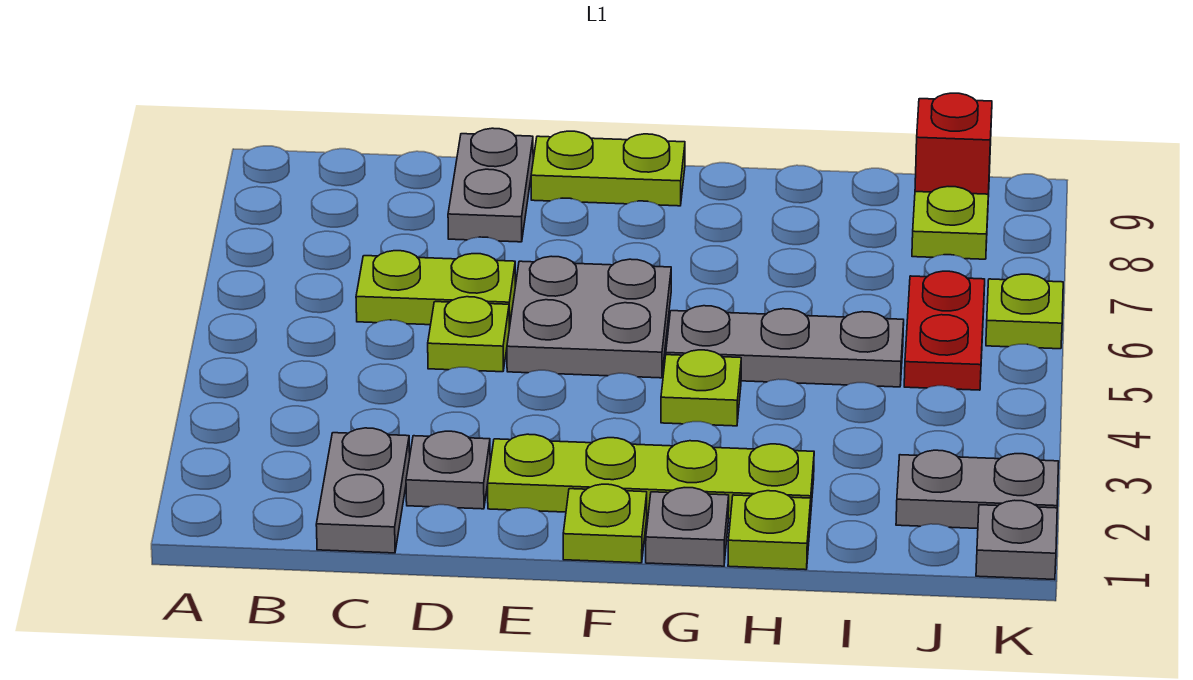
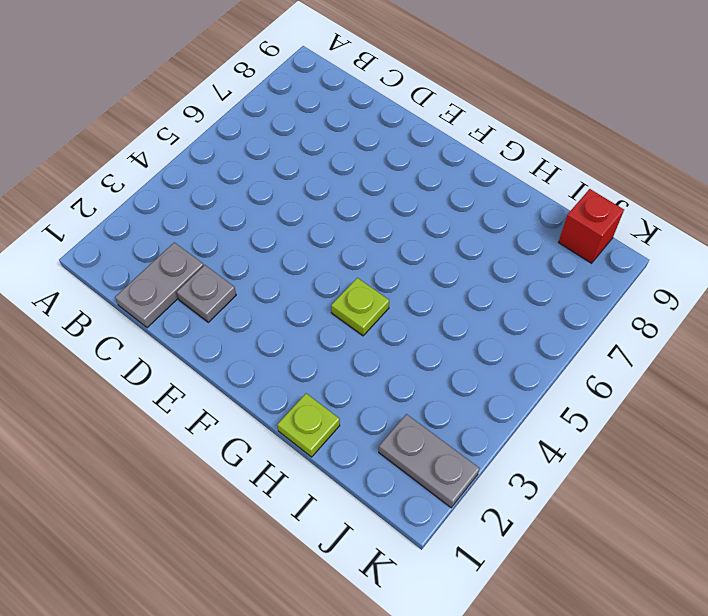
none -> lime plate C6:D6 level 1
none -> lime plate D5 level 1
none -> grey plate D8:D9 level 1

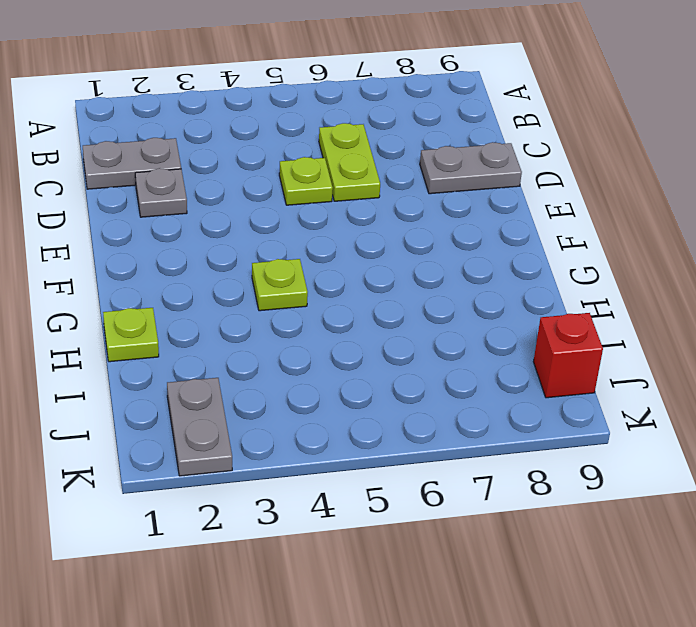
none -> lime plate E2:H2 level 1
none -> grey plate E5:F6 level 1
none -> lime plate E9:F9 level 1

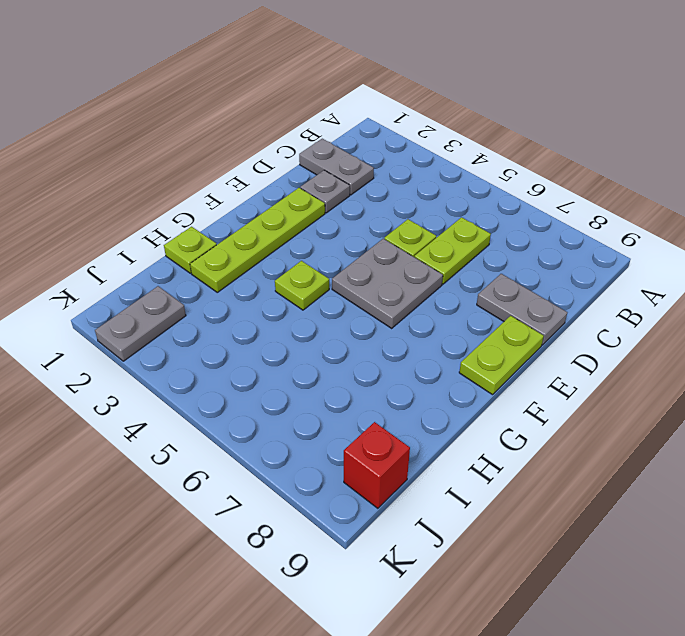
none -> lime plate F1 level 1
none -> grey plate G1 level 1
none -> grey plate G5:I5 level 1

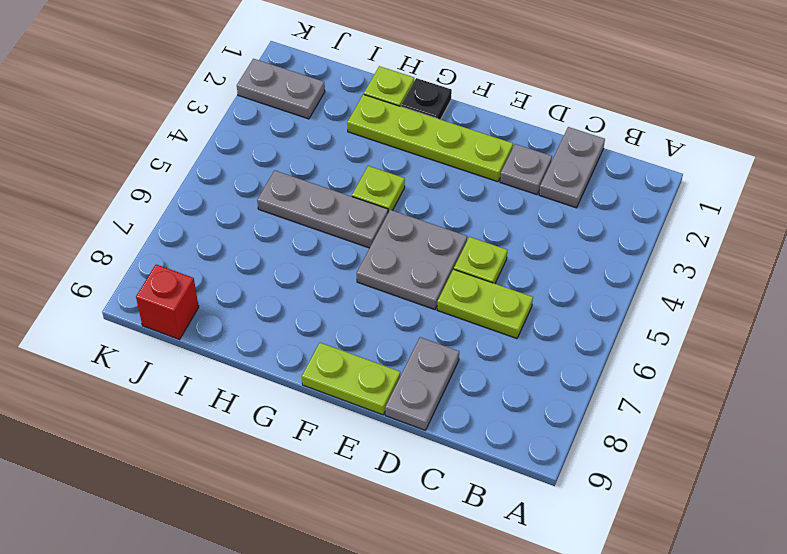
black plate G1 level 1 -> grey plate G1 level 1
none -> lime plate F1 level 1
none -> red plate J5:J6 level 1
none -> lime plate J8 level 1

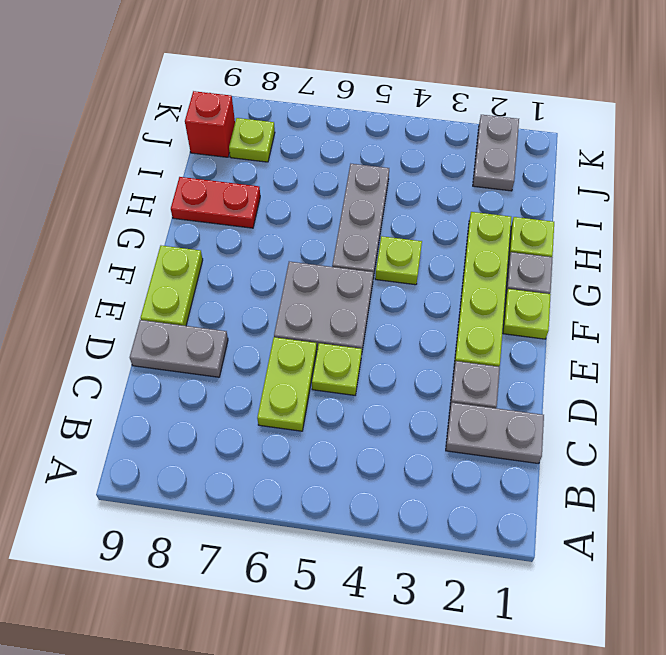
red plate H8:H9 level 1 -> red plate J5:J6 level 1
none -> grey plate K1 level 1
none -> lime plate K6 level 1

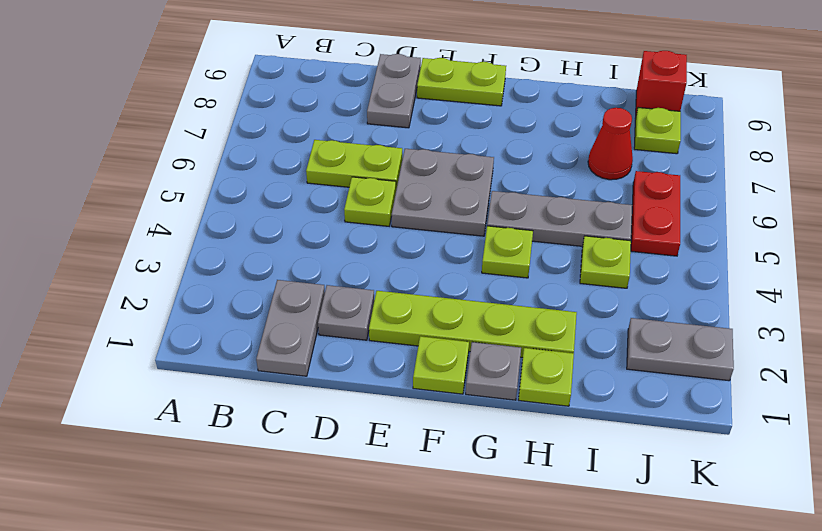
lime plate I4 level 1 -> lime plate K6 level 1
red cone I7 level 1 -> none
none -> grey plate K1 level 1

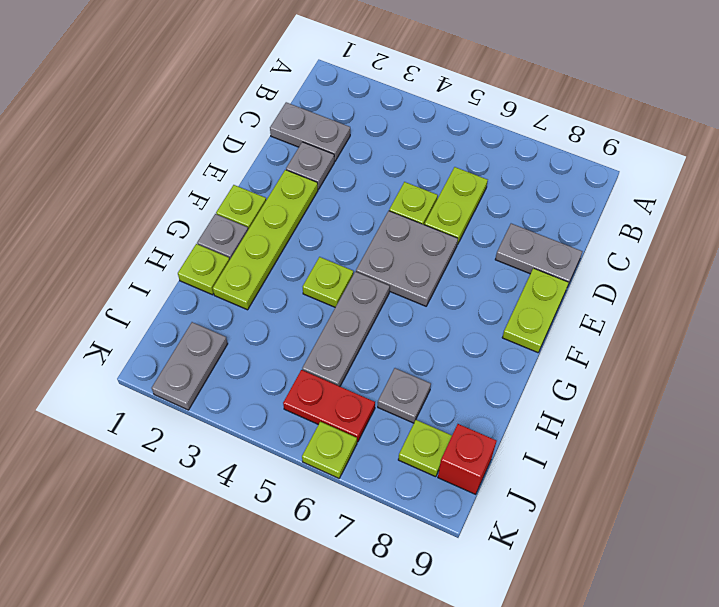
grey plate I7 level 1 -> grey plate K1 level 1

